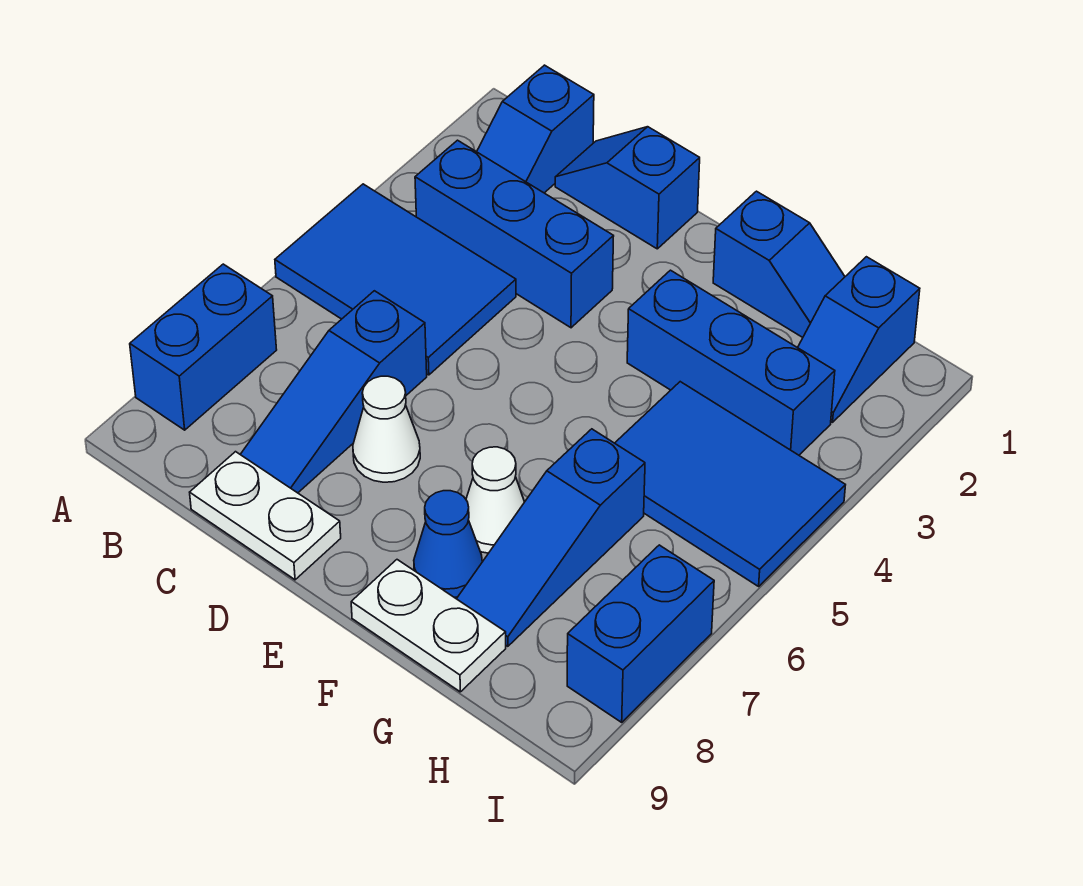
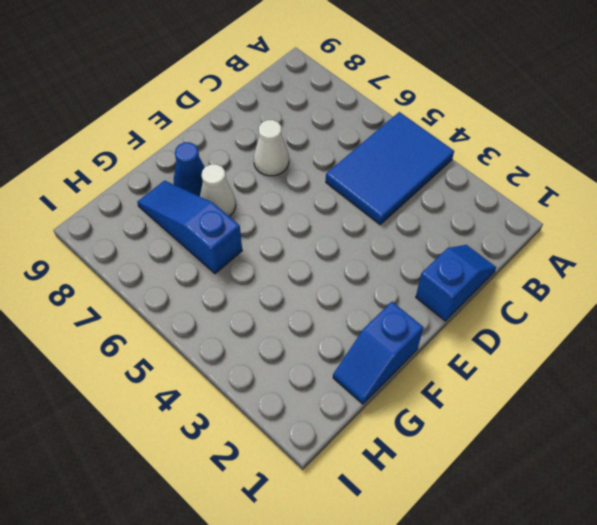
none -> blue brick A7:A8 level 1
none -> blue slope B1:B2 level 1 top 1
none -> blue brick B3:D3 level 1

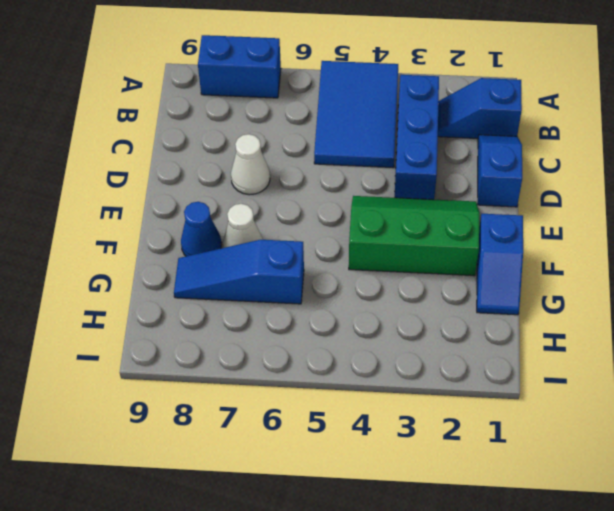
green slope E2:F4 level 1 top F -> blue brick F3:H3 level 1
none -> blue slope C6:C8 level 1 top 6
none -> white plate C9:D9 level 1
none -> white plate F9:G9 level 1

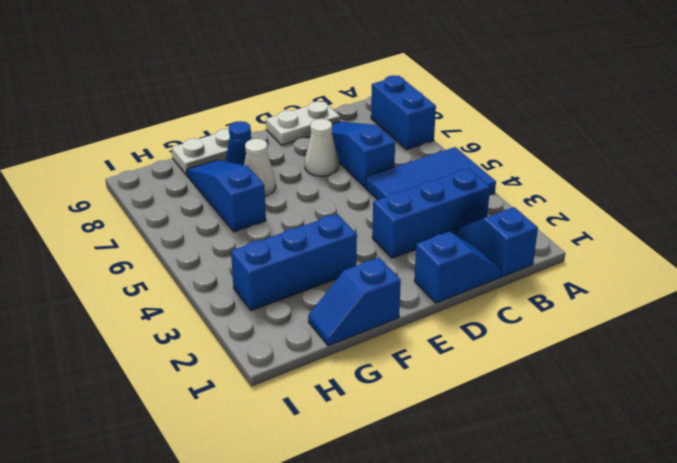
none -> blue tile G4:I5 level 1
none -> blue slope H1:H2 level 1 top 1
none -> blue brick I7:I8 level 1

